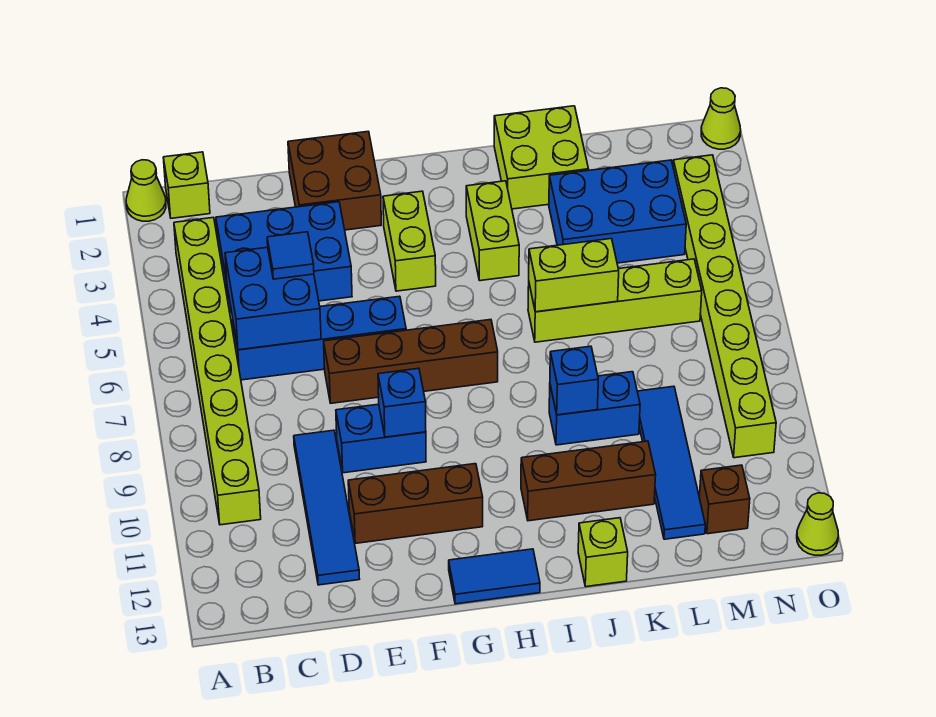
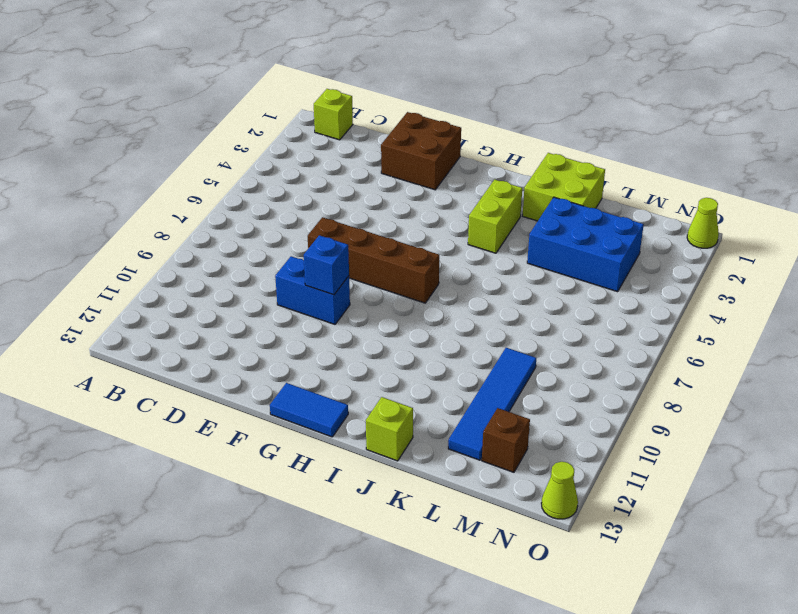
none -> lime cone A1 level 1
none -> lime brick B3:B10 level 1
none -> blue brick C3:E4 level 1

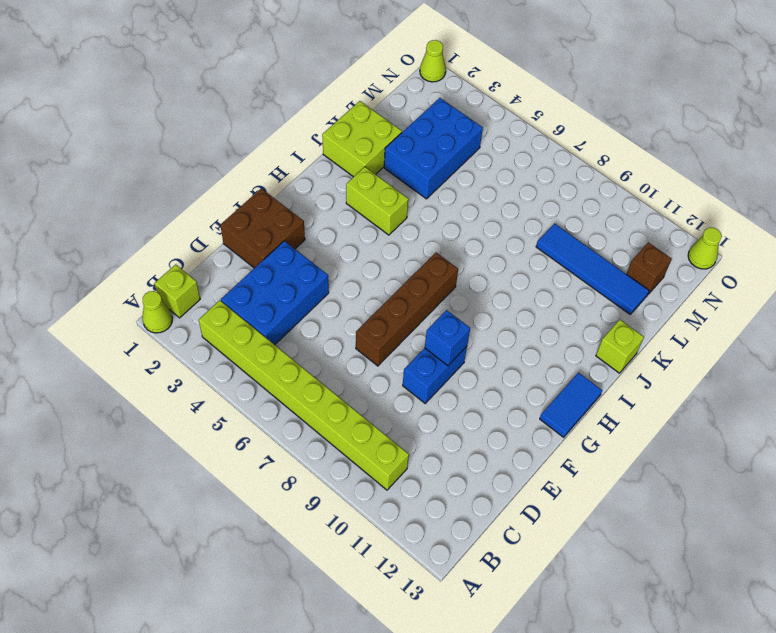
none -> blue brick C6:F6 level 1
none -> blue tile D9:D12 level 1
none -> brown brick E11:G11 level 1

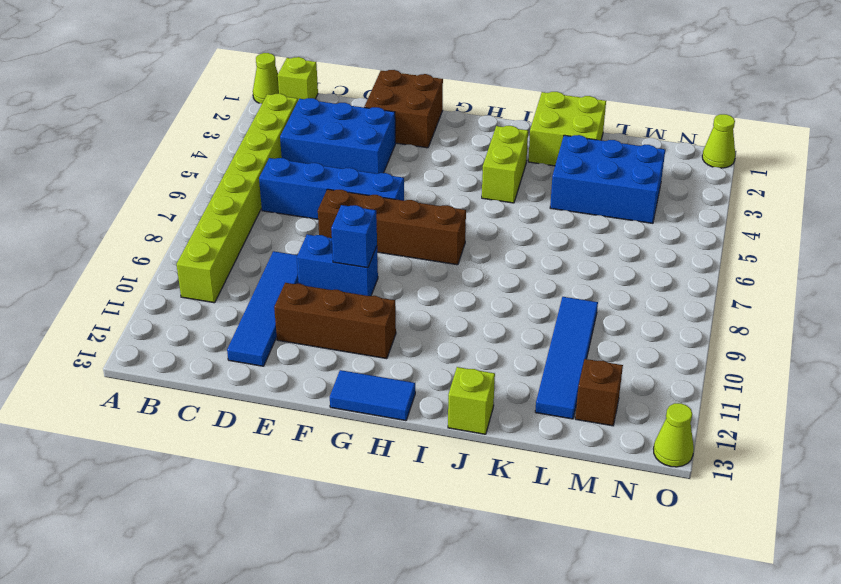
none -> lime brick G3:G4 level 1
none -> brown brick I11:K11 level 1
none -> lime brick J6:M6 level 1

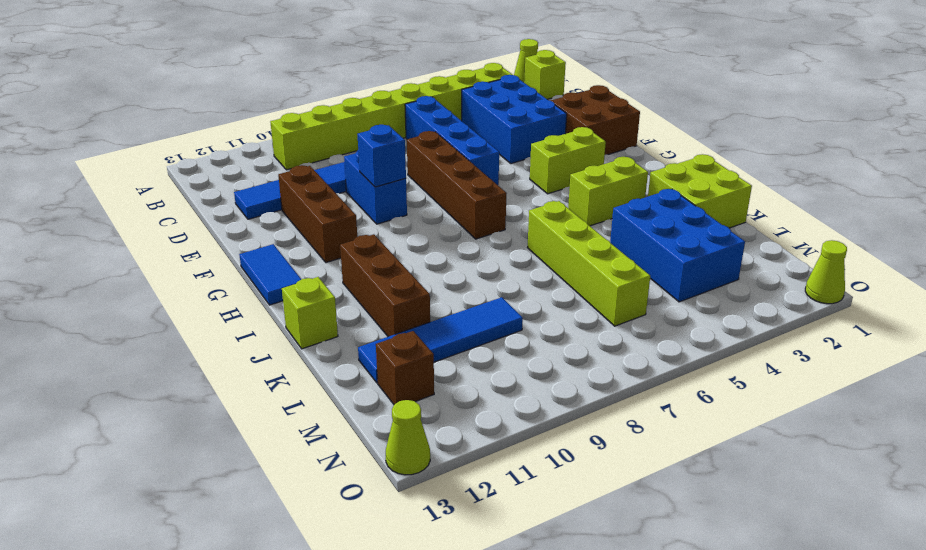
none -> blue brick J9:K9 level 1
none -> lime brick N3:N10 level 1
none -> blue brick C5:D6 level 2

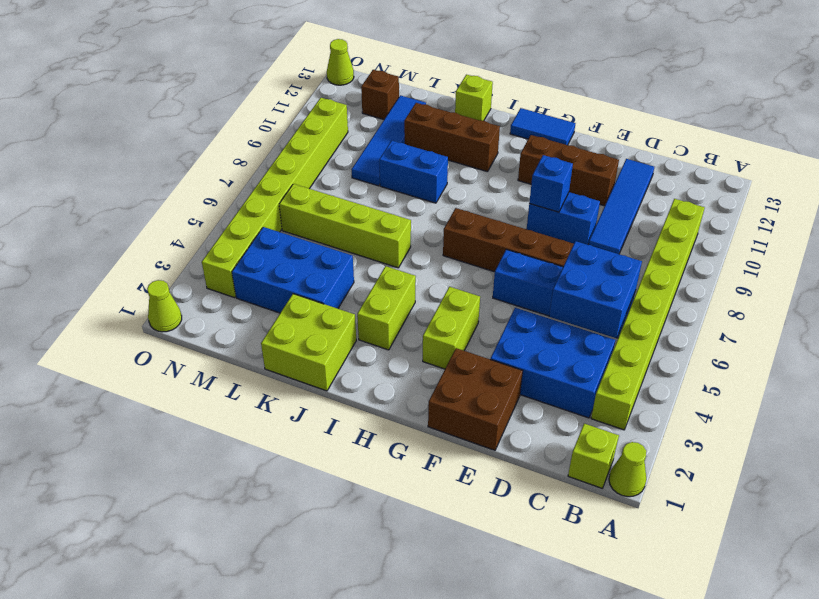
none -> lime brick J6:K6 level 2
none -> blue brick J9 level 2
none -> blue tile D5 level 3

